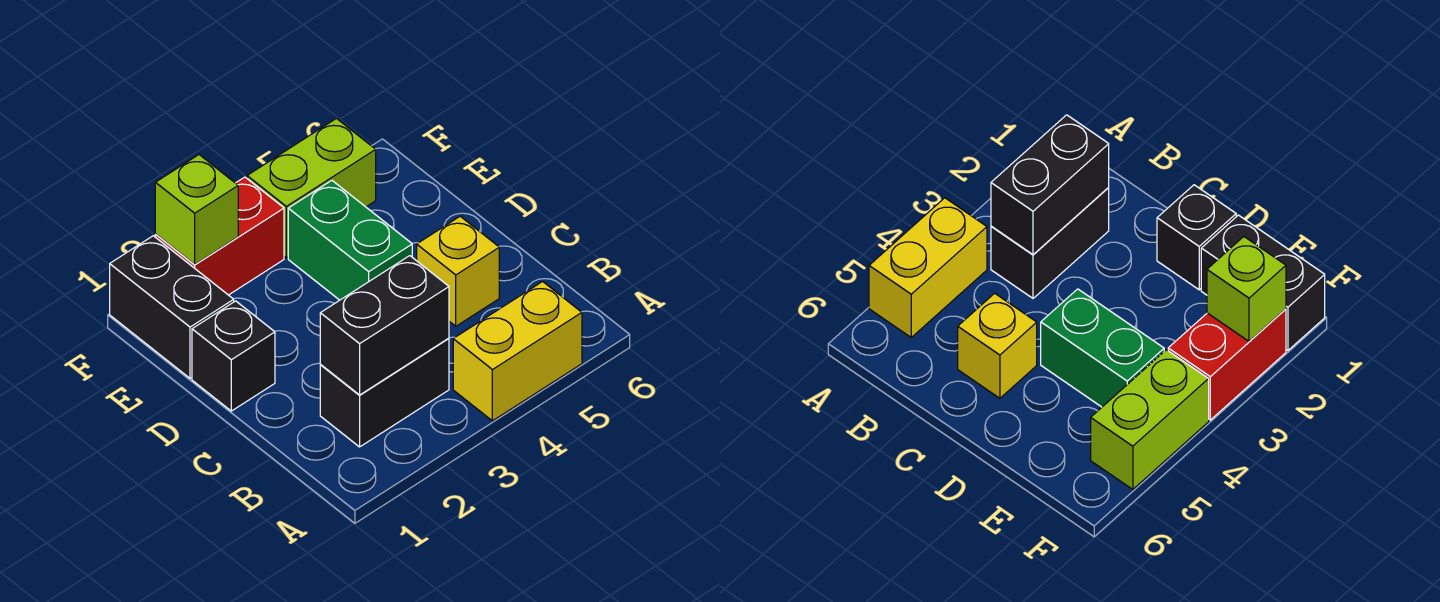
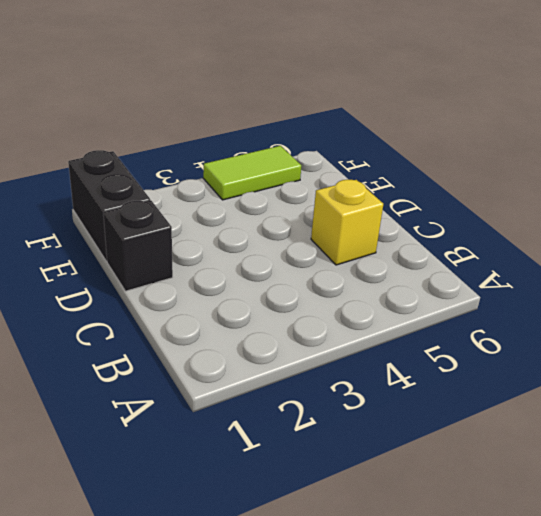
lime tile F4:F5 level 1 -> lime brick F4:F5 level 1
none -> yellow brick A4:A5 level 1
none -> black brick B2:B3 level 1

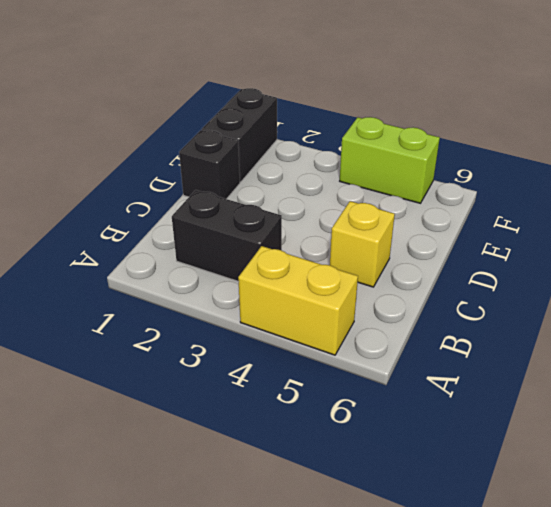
none -> green brick D4:E4 level 1
none -> red brick F2:F3 level 1

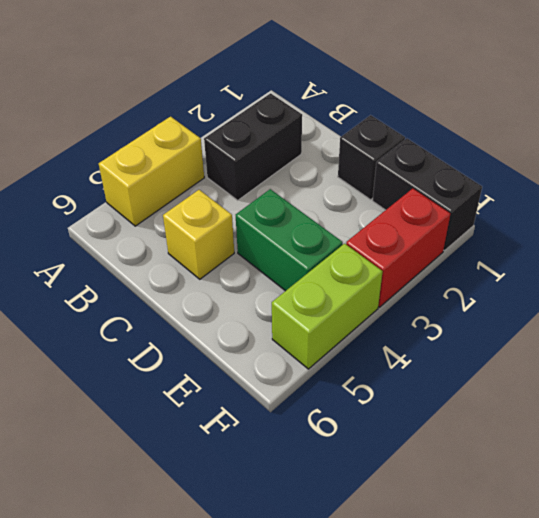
none -> black brick B2:B3 level 2
none -> lime brick F2 level 2

